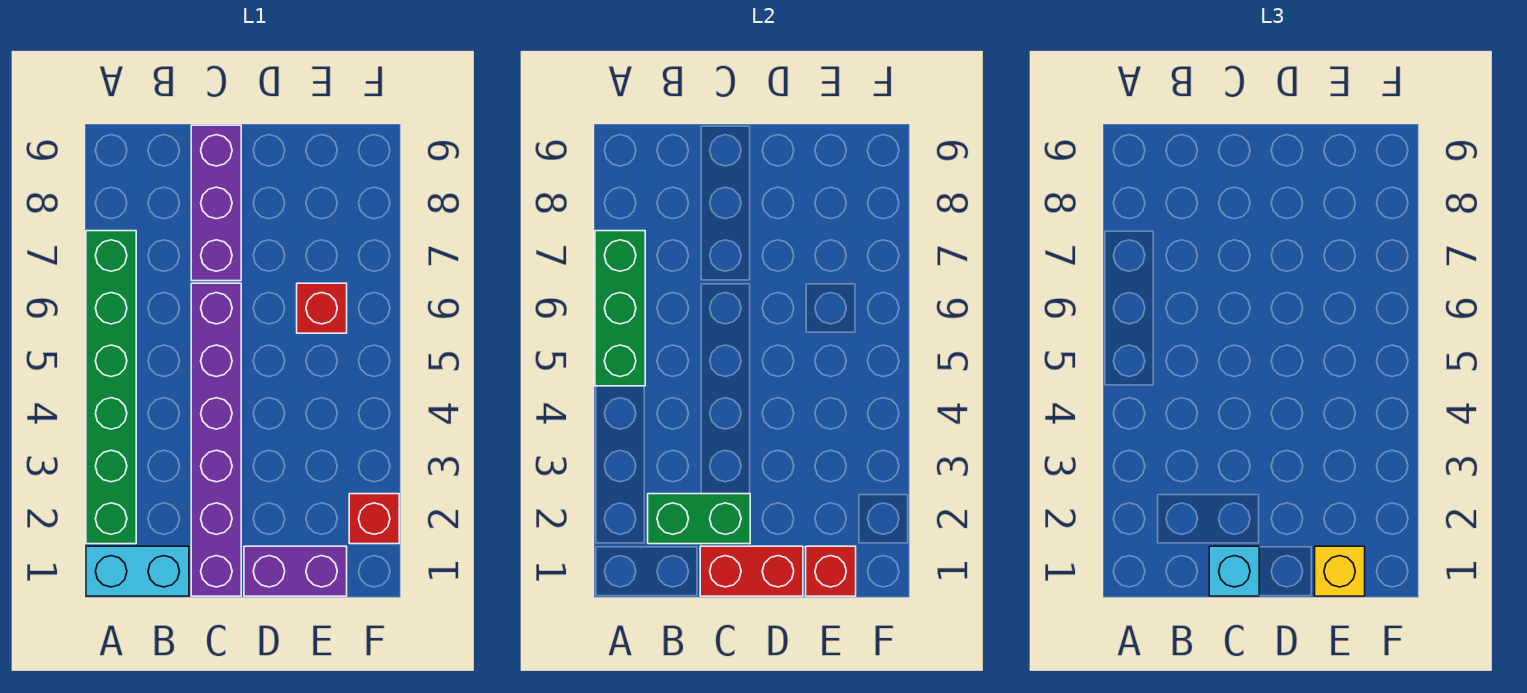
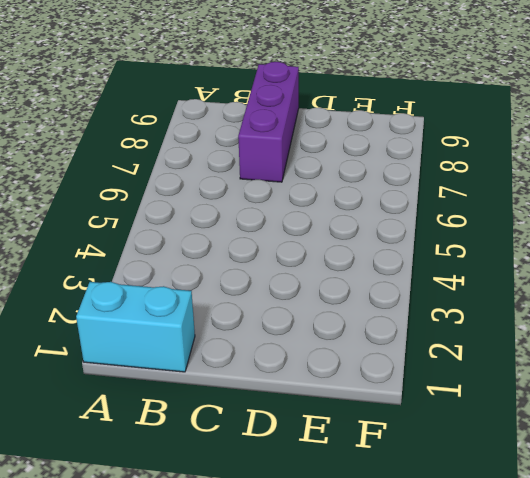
none -> green brick A2:A7 level 1
none -> purple brick C1:C6 level 1
none -> purple brick D1:E1 level 1

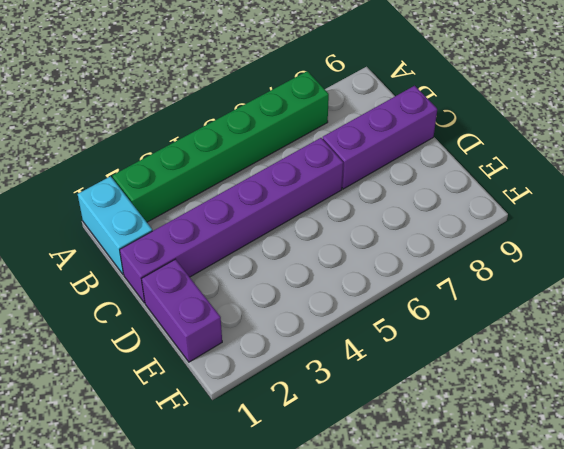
none -> red brick E6 level 1
none -> red brick F2 level 1
none -> green brick A5:A7 level 2

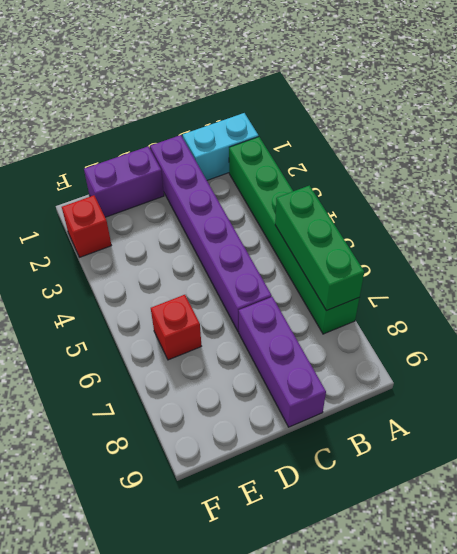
none -> green brick B2:C2 level 2
none -> red brick C1:D1 level 2
none -> red brick E1 level 2

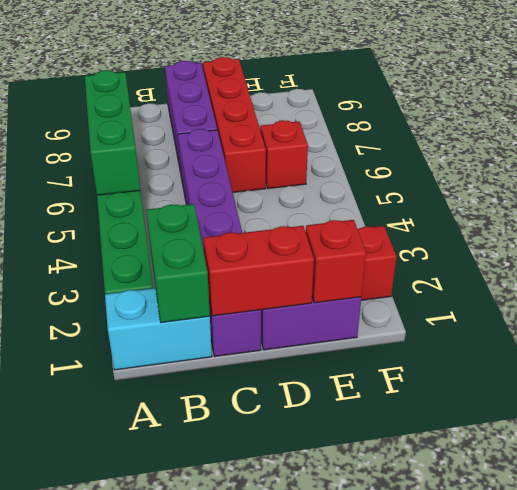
green brick B1:B2 level 2 -> green brick B2:C2 level 2
red brick D6:D9 level 1 -> none
none -> cyan brick C1 level 3
none -> yellow brick E1 level 3

